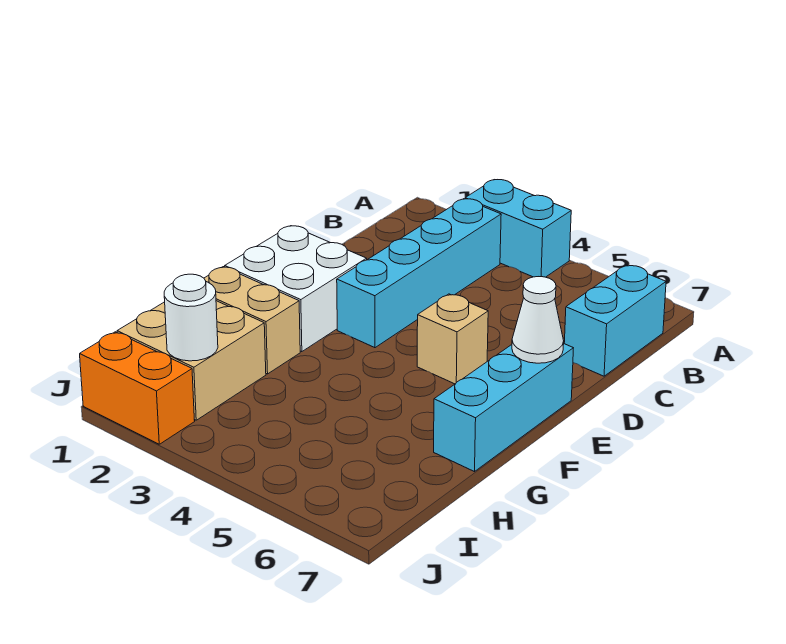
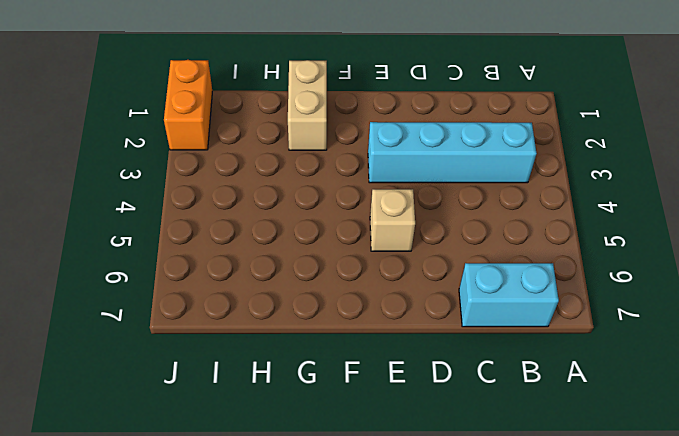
none -> cyan brick A3:A4 level 1
none -> white brick E1:F2 level 1

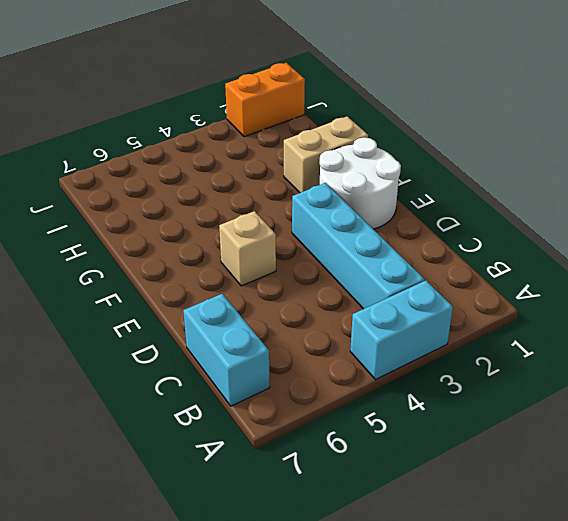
white round brick E1:F2 level 1 -> white brick E1:F2 level 1
none -> cyan brick E7:G7 level 1
none -> tan brick H1:I2 level 1

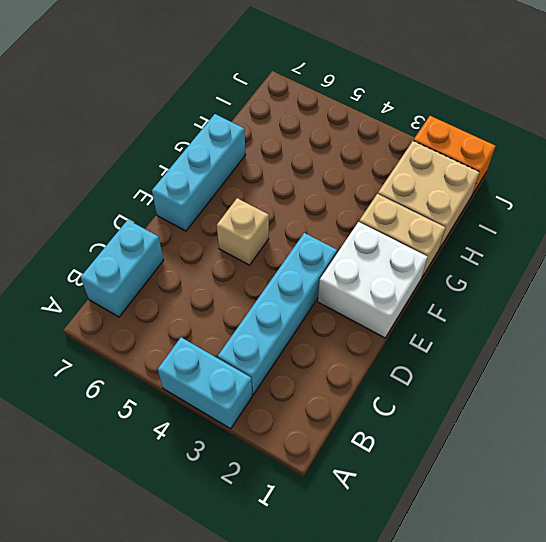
none -> white cone E7 level 2
none -> white round brick I2 level 2

